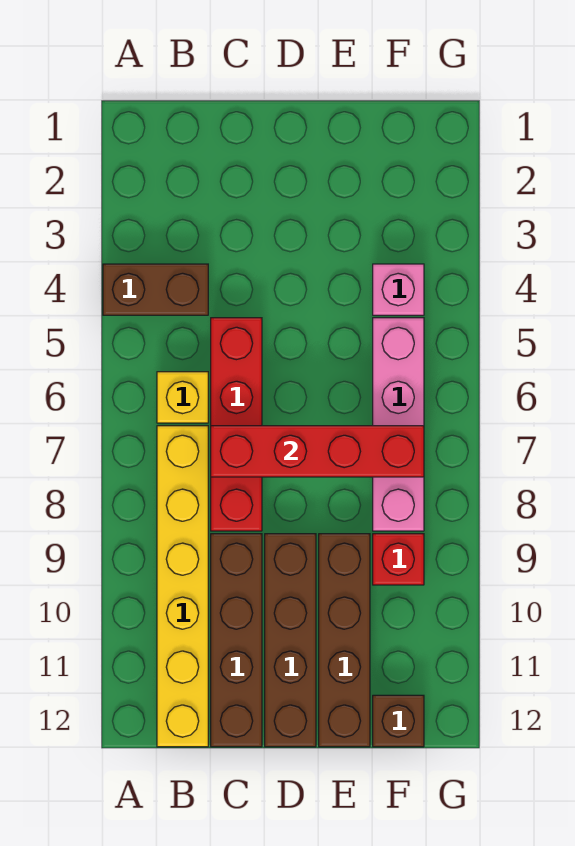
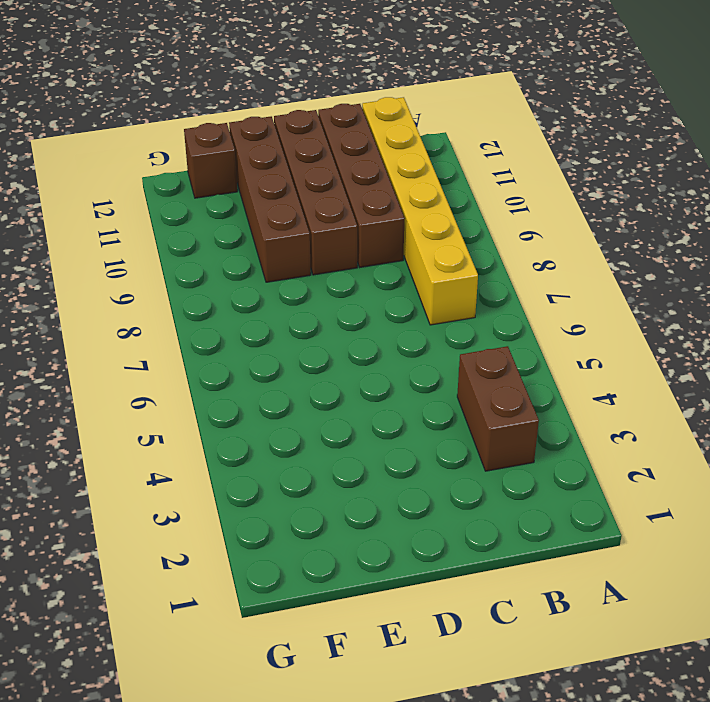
brown brick B3:B4 level 1 -> brown brick A4:B4 level 1
none -> yellow brick B6 level 1
none -> red brick C5:C8 level 1
none -> pink brick F4 level 1

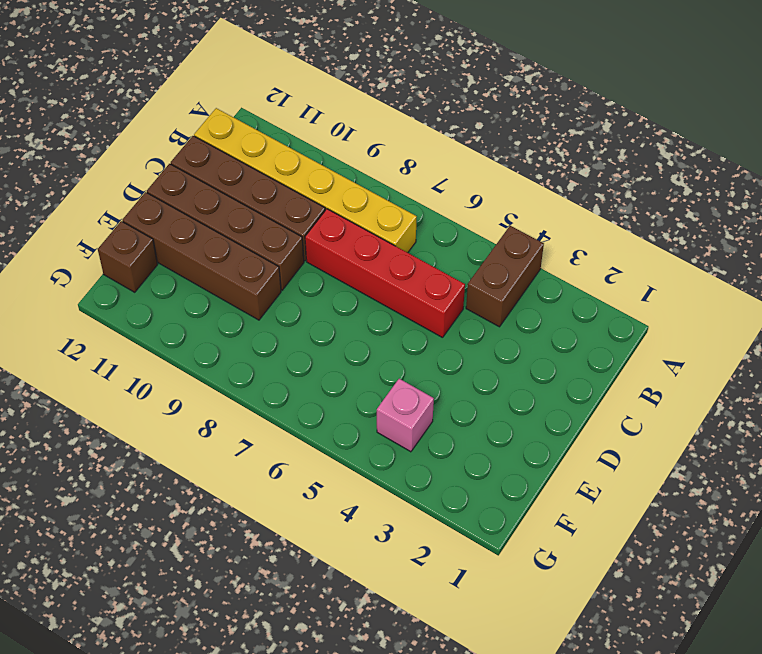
none -> yellow brick B6 level 1
none -> pink brick F5:F8 level 1
none -> red brick F9 level 1

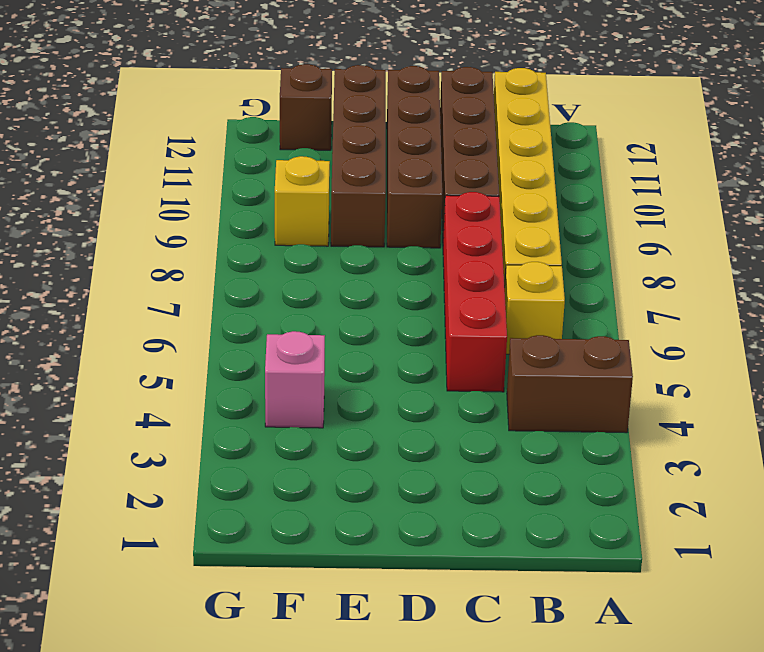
yellow brick F9 level 1 -> red brick F9 level 1
none -> pink brick F5:F8 level 1
none -> red brick C7:F7 level 2

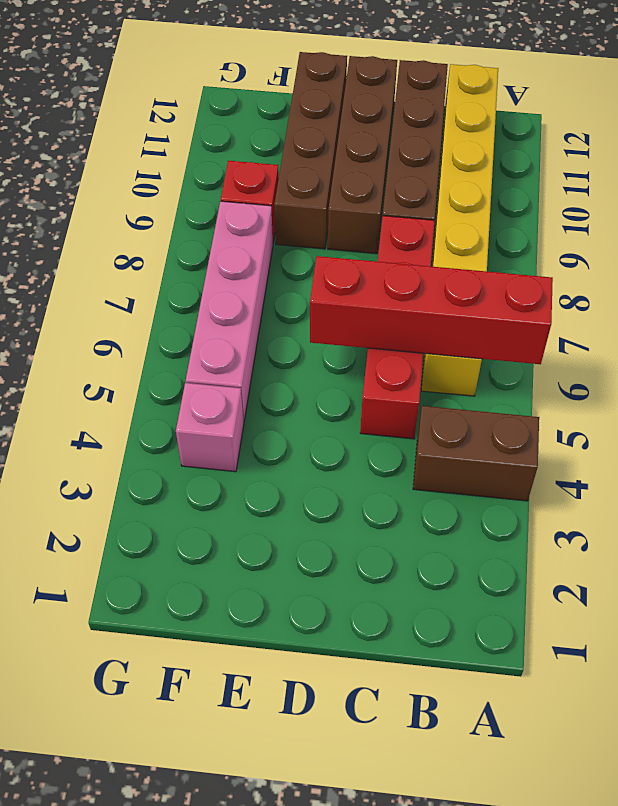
red brick A6:D6 level 2 -> red brick C7:F7 level 2
none -> brown brick F12 level 1

